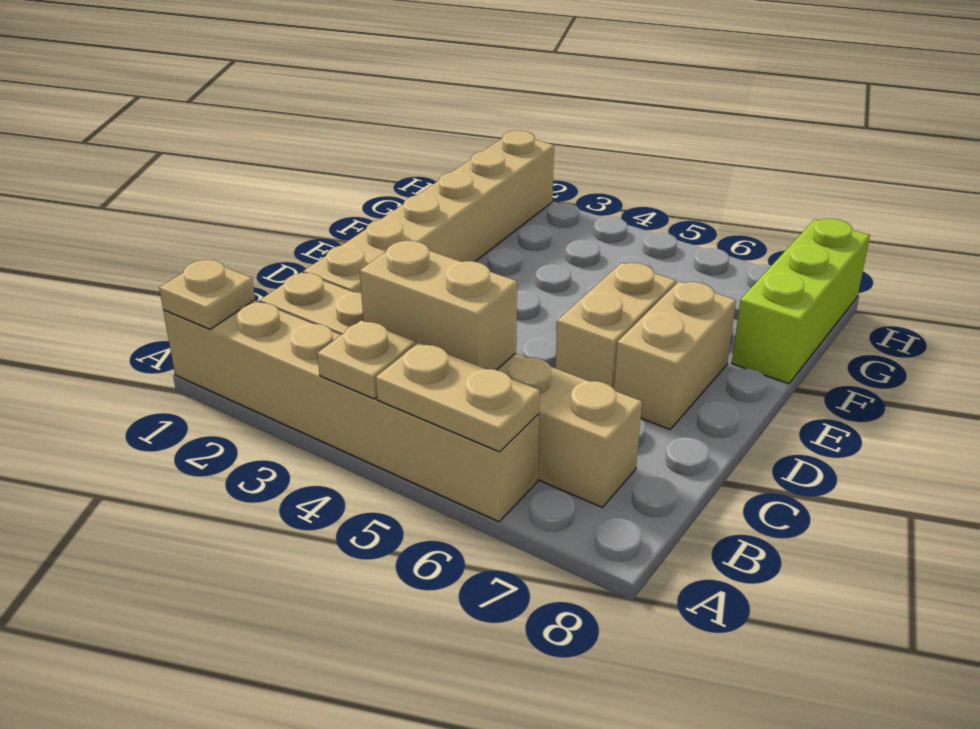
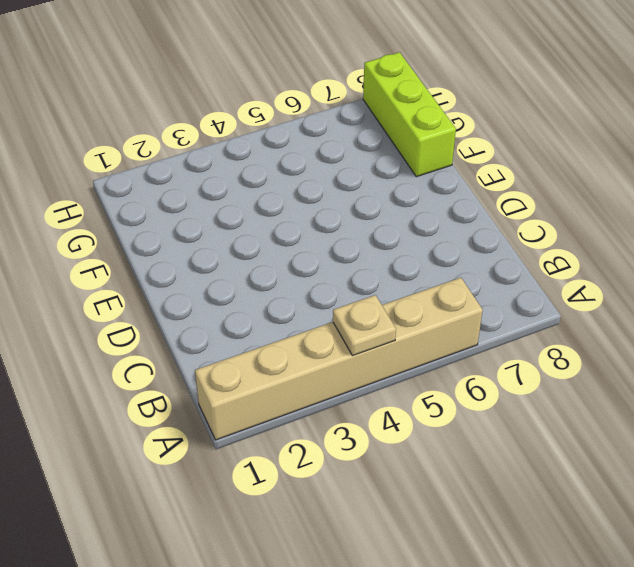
none -> tan brick B2:B7 level 1
none -> tan brick C2:H2 level 1

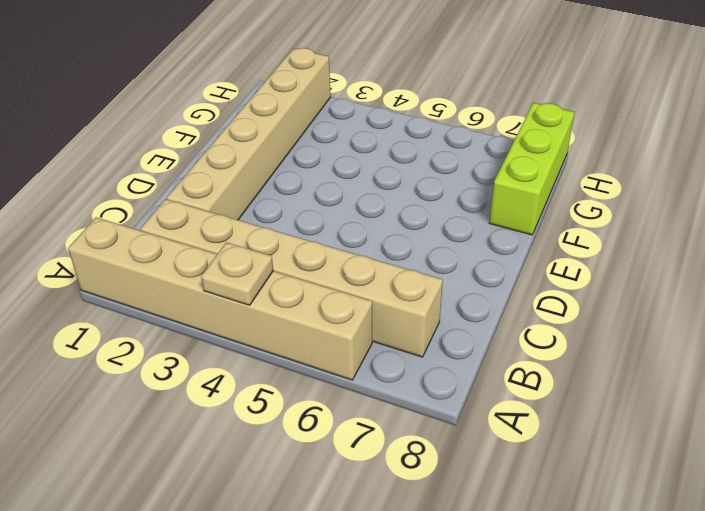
none -> tan brick D6:E6 level 1
none -> tan brick D7:E7 level 1

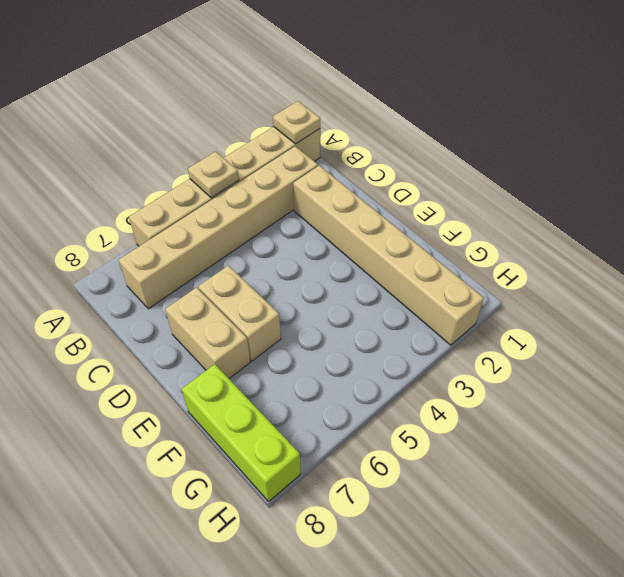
none -> tan plate A5:A6 level 2
none -> tan brick B4:B5 level 2

